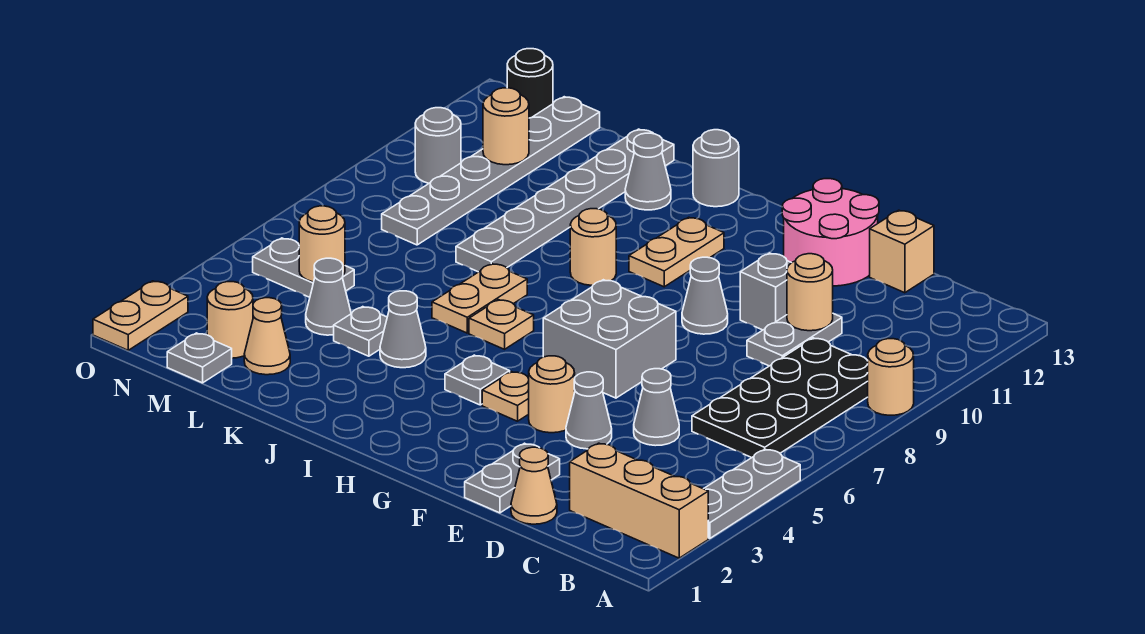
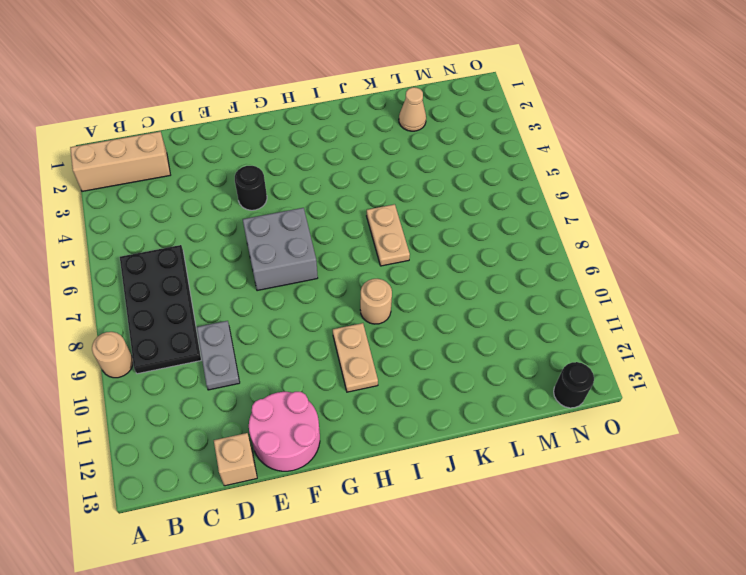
black round brick F4 level 1 -> tan round brick F4 level 1
none -> grey plate A3:A5 level 1
none -> tan cone D1 level 1
none -> grey cone D5 level 1
none -> grey plate E1:E2 level 1

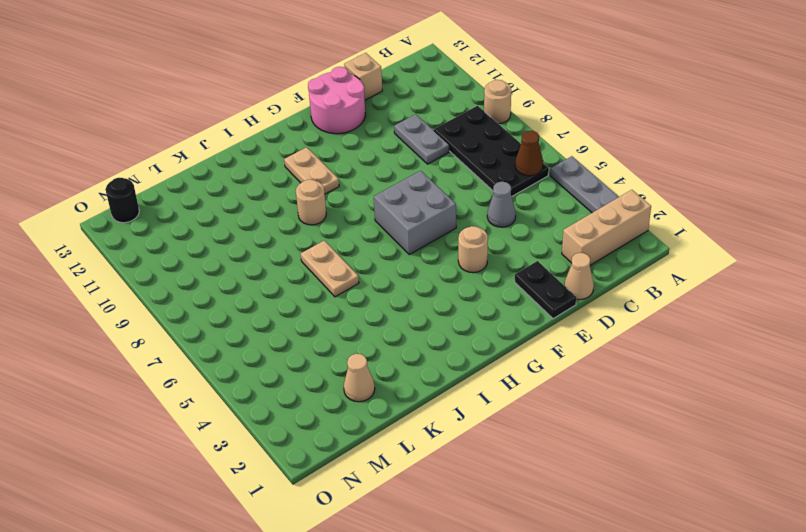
brown cone B6 level 2 -> none
black plate E1:E2 level 1 -> grey plate E1:E2 level 1
none -> grey cone E4 level 1
none -> grey brick E10 level 1
none -> grey cone F9 level 1
none -> tan plate G4 level 1

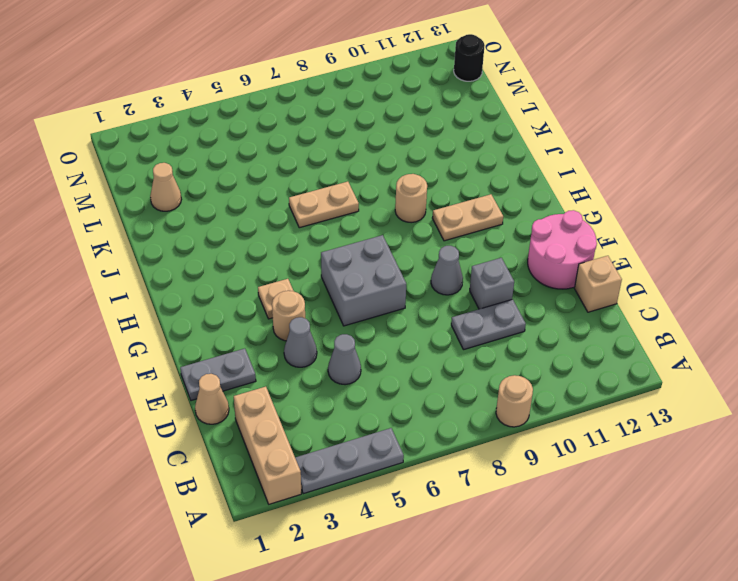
none -> black plate B6:C9 level 1
none -> grey plate H4 level 1
none -> tan plate I6 level 1
none -> grey round brick I13 level 1

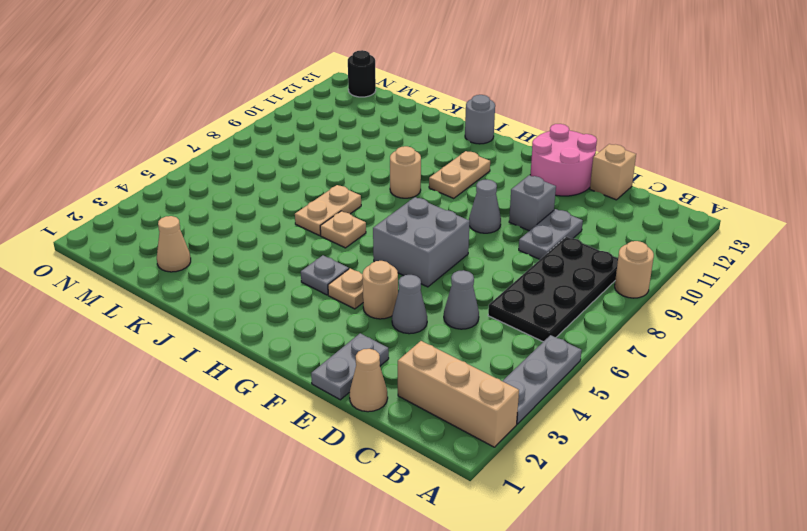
none -> grey cone J4 level 1
none -> grey cone J12 level 1
none -> grey plate K4 level 1
none -> grey plate K8:K13 level 1

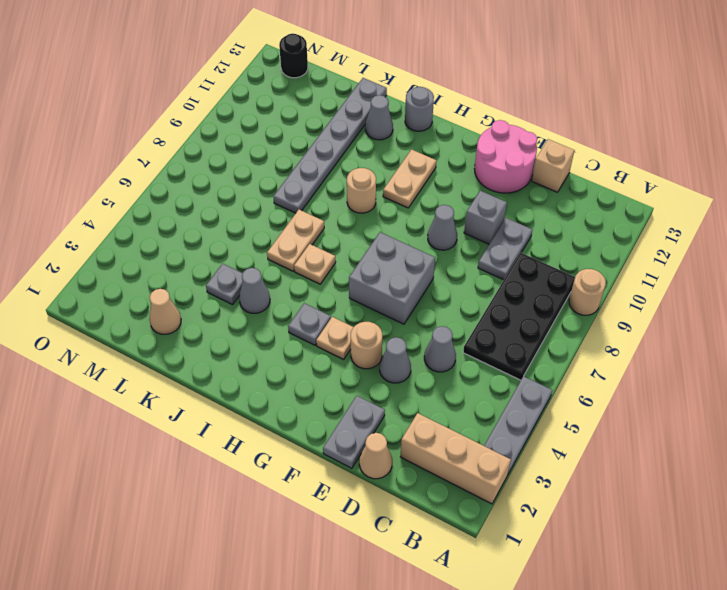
none -> grey cone L4 level 1
none -> grey plate M1 level 1
none -> tan round brick M2 level 1
none -> grey plate M5:N5 level 1

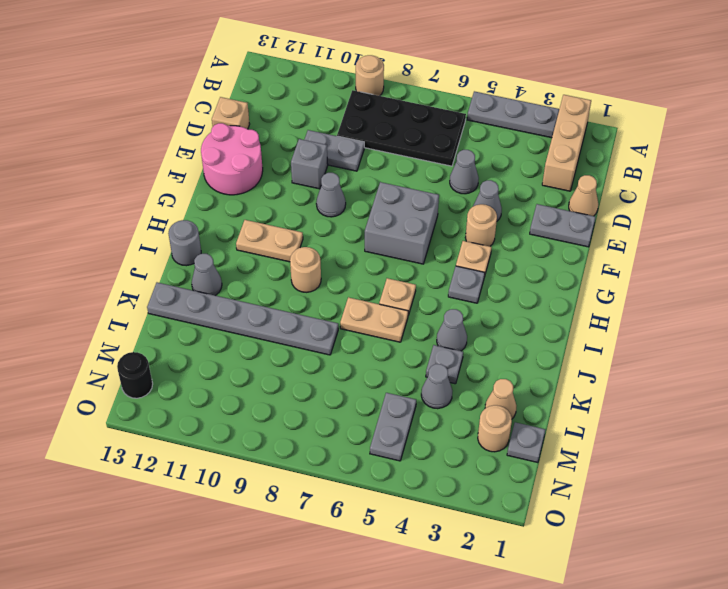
none -> grey plate M8:M13 level 1
none -> grey round brick N10 level 1
none -> tan plate O1:O2 level 1
none -> tan round brick D10 level 2

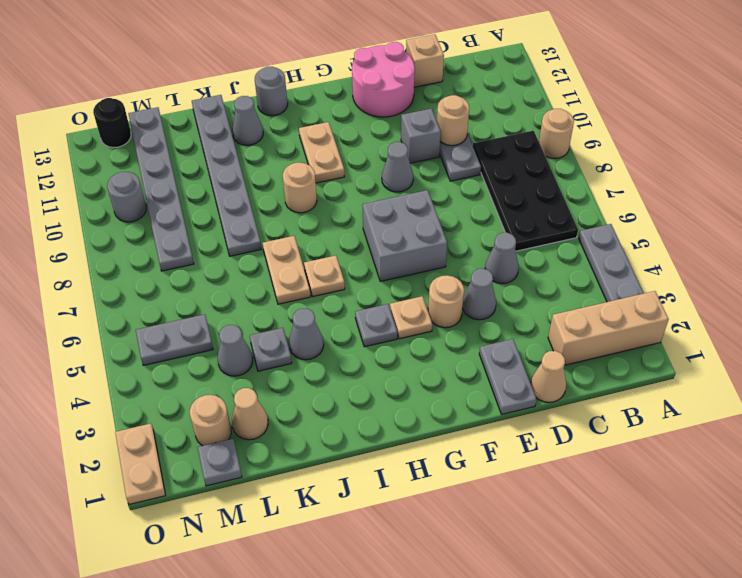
none -> tan round brick M5 level 2
none -> tan round brick M11 level 2

